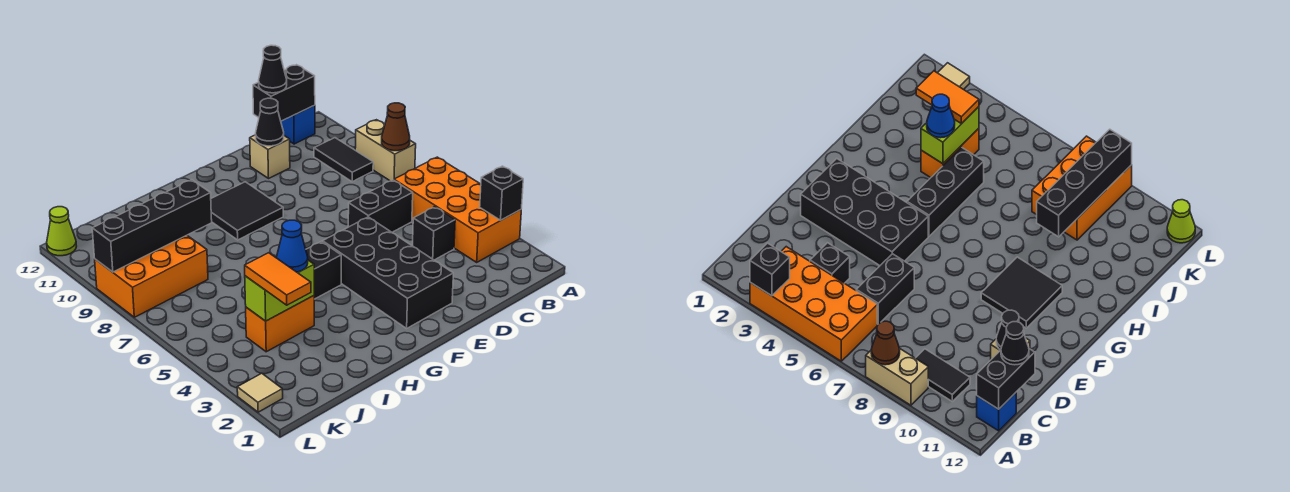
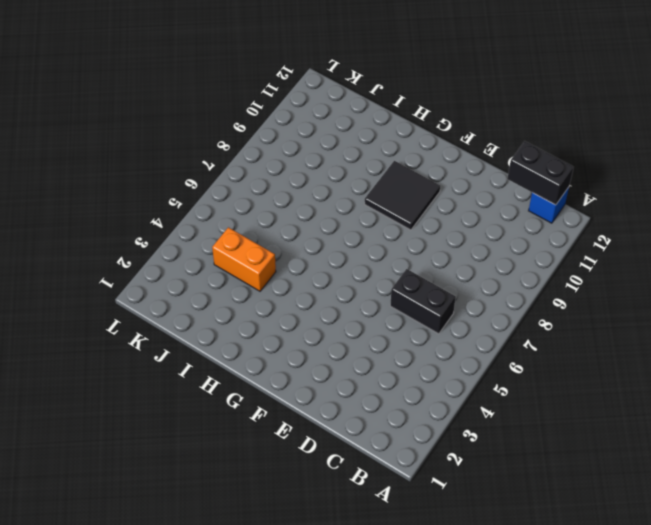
none -> orange brick A3:B6 level 1
none -> tan brick A8:A9 level 1
none -> black tile B9:B10 level 1

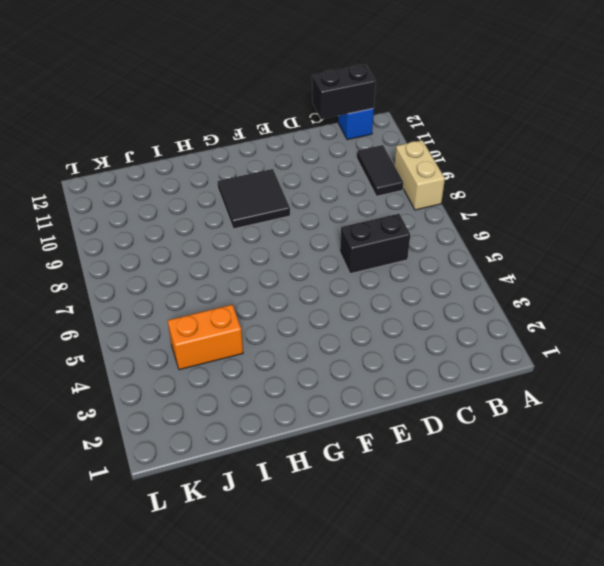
none -> orange brick A3:B6 level 1
none -> black brick C4 level 1
none -> tan brick D11 level 1

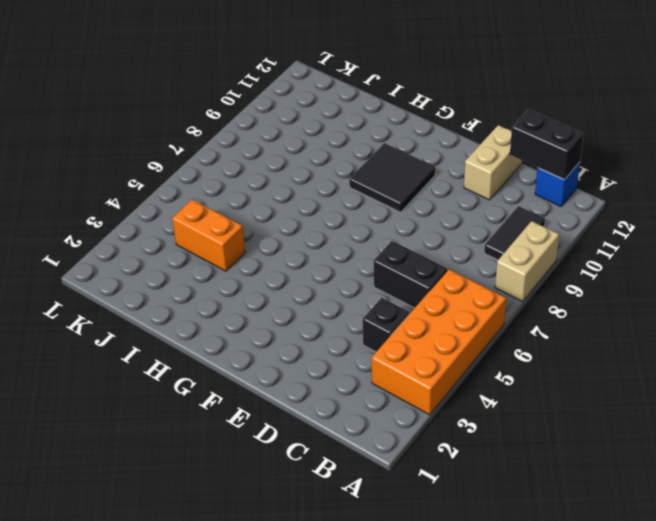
tan brick D11:D12 level 1 -> tan brick D11 level 1
none -> black brick E2:F5 level 1
none -> black brick G5:I5 level 1
none -> orange brick J8:L9 level 1

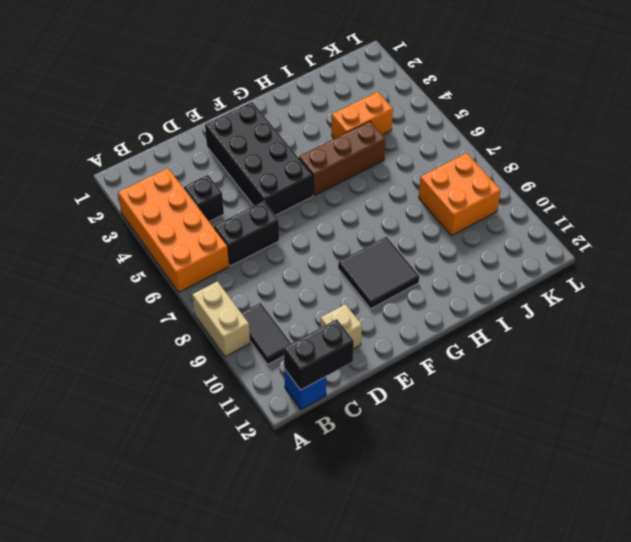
brown brick G5:I5 level 1 -> black brick G5:I5 level 1
orange brick J8:K9 level 1 -> orange brick J8:L9 level 1
none -> tan tile L2 level 1
none -> lime cone L12 level 1
none -> black brick A3 level 2

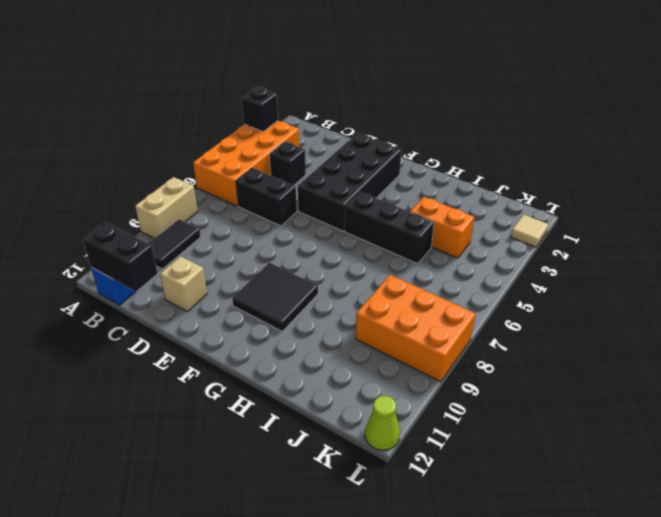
none -> brown cone A8 level 2
none -> black cone D11 level 2
none -> lime brick I4:J4 level 2

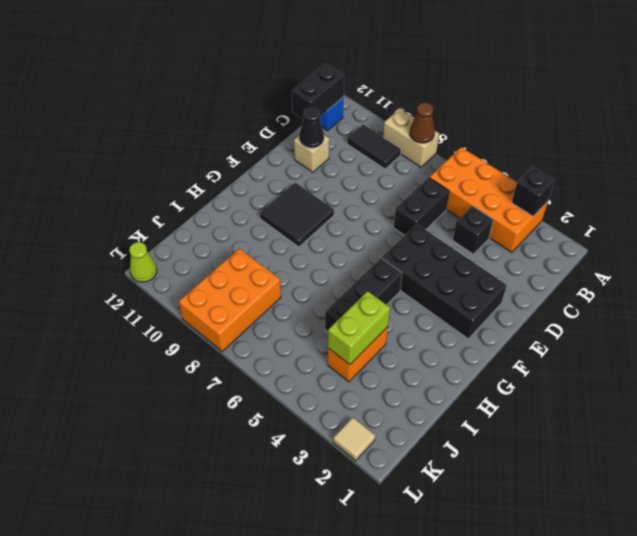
none -> black brick I9:L9 level 2
none -> black cone C12 level 3
none -> blue cone I4 level 3

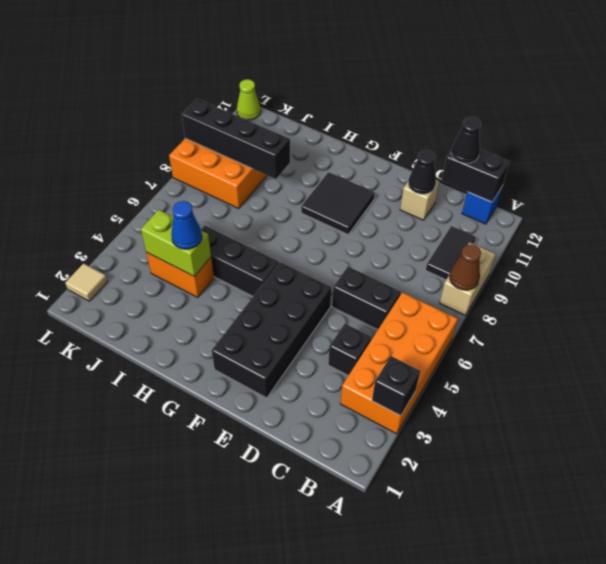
none -> orange tile J3:J4 level 3

